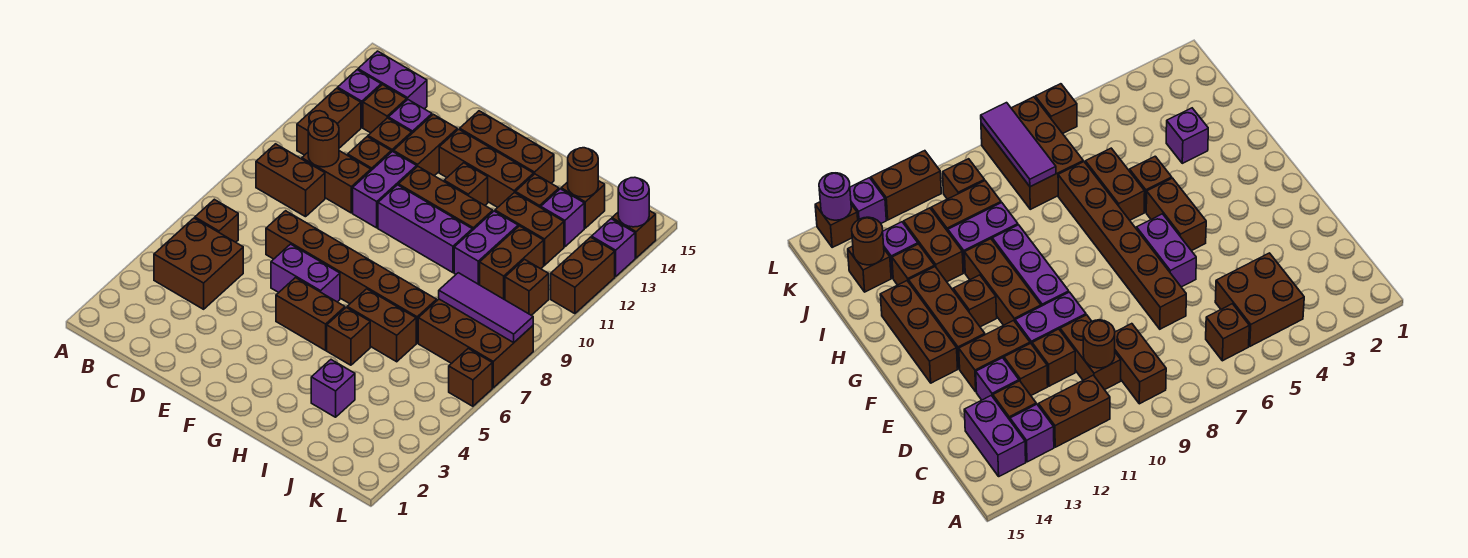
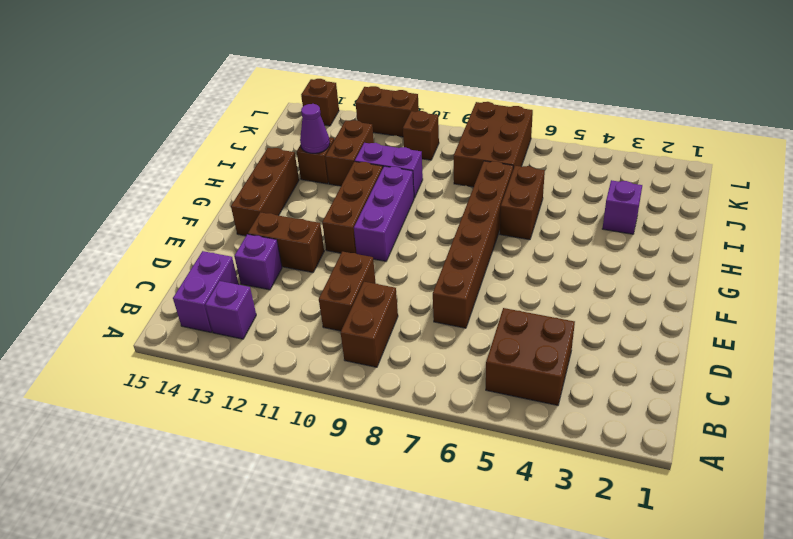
purple cone I13 level 2 -> none
none -> brown brick B6 level 1
none -> brown brick B11:B12 level 1
none -> brown brick C13 level 1
none -> brown brick D11 level 1

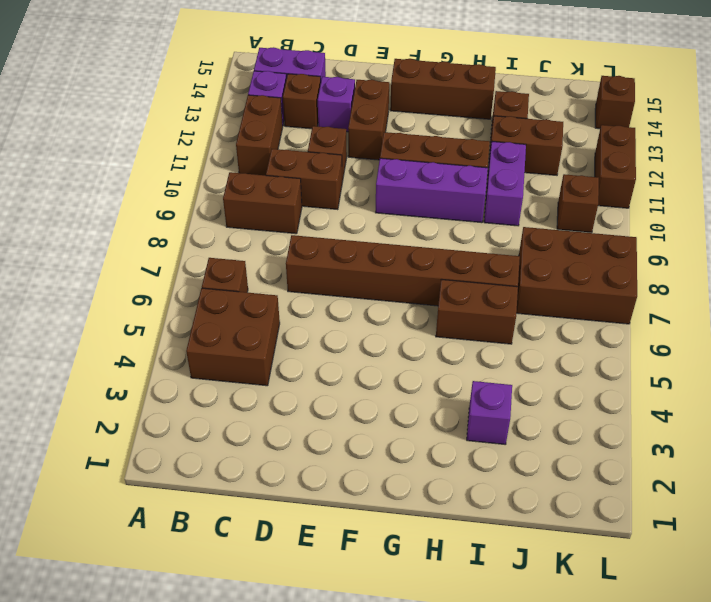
none -> brown brick D12 level 1
none -> purple brick E6:F6 level 1
none -> purple brick E10:E11 level 1
none -> brown brick F5:G5 level 1

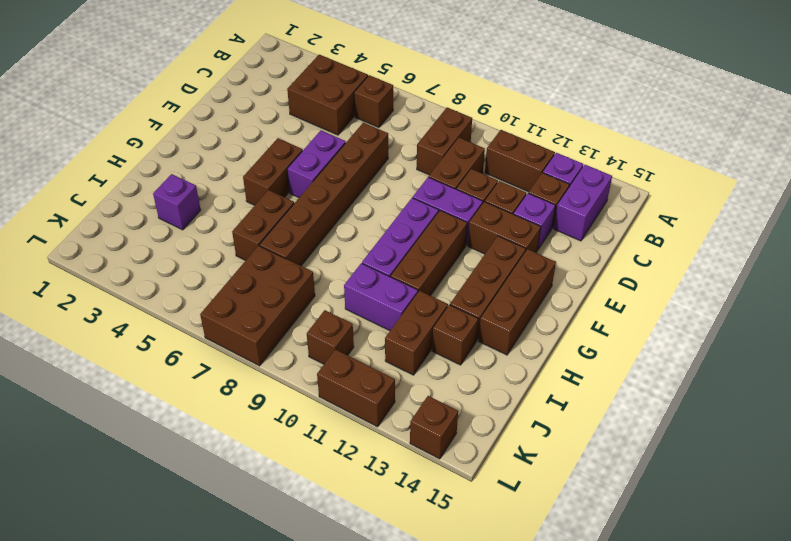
none -> brown brick G12 level 1
none -> brown brick H5 level 1
none -> brown brick J10:J11 level 1
none -> purple brick J13 level 1

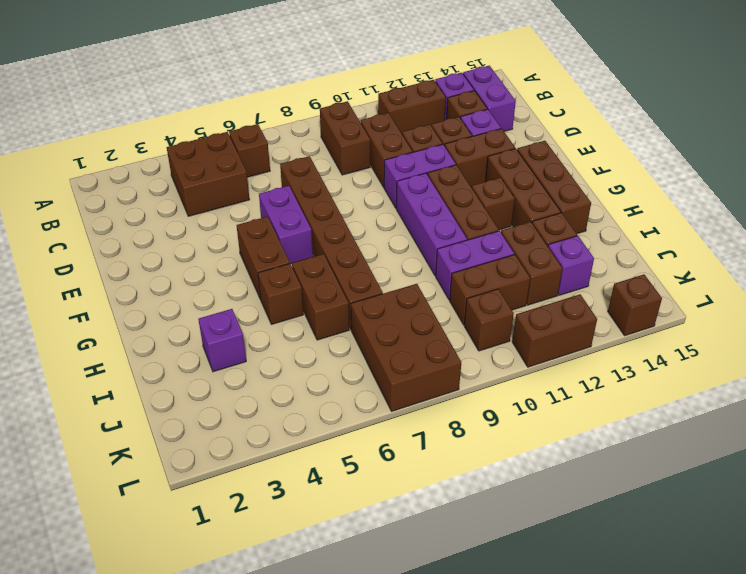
none -> brown brick J14 level 1
none -> brown brick L6 level 1
none -> purple brick L13 level 1
none -> brown round brick C10 level 2

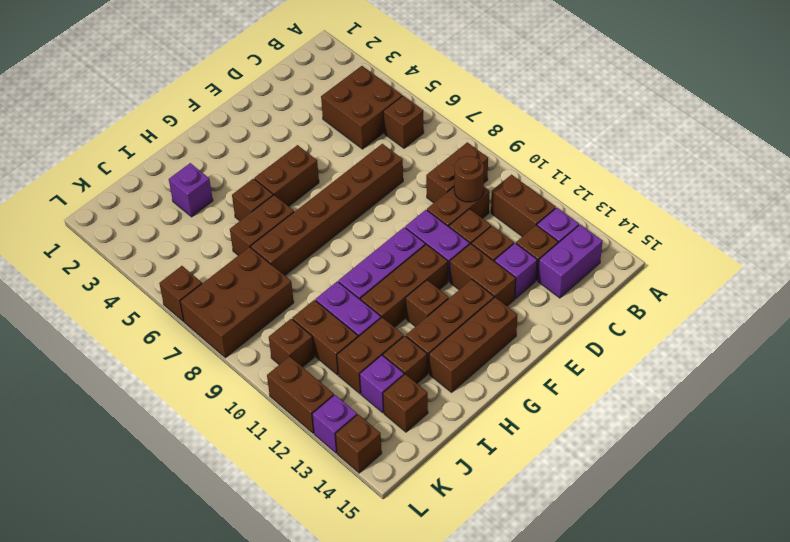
none -> purple brick E6:F6 level 1
none -> purple tile J8:L8 level 2
none -> brown round brick J14 level 2
none -> purple round brick L14 level 2

